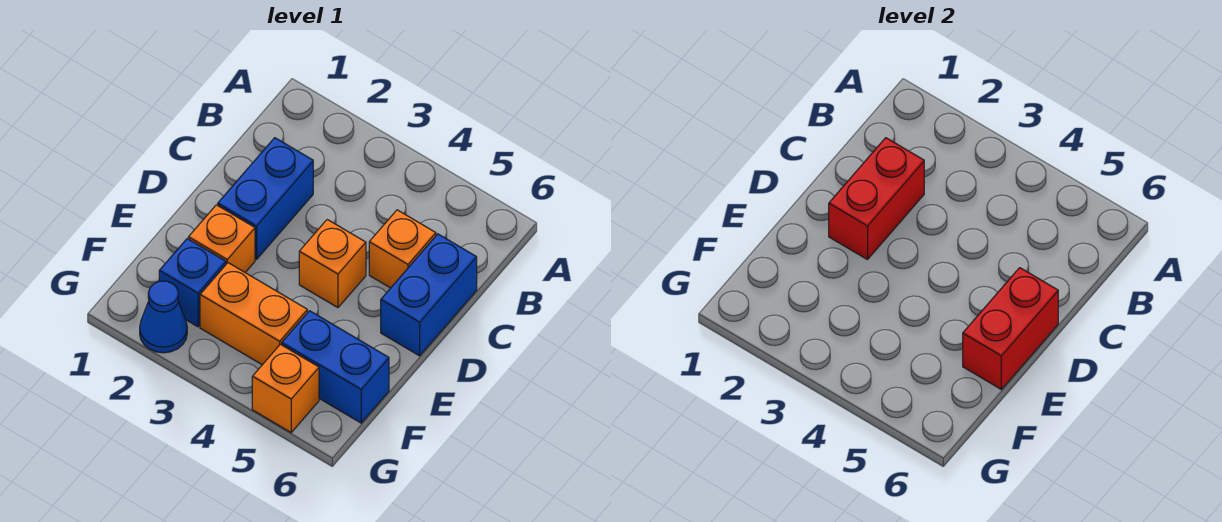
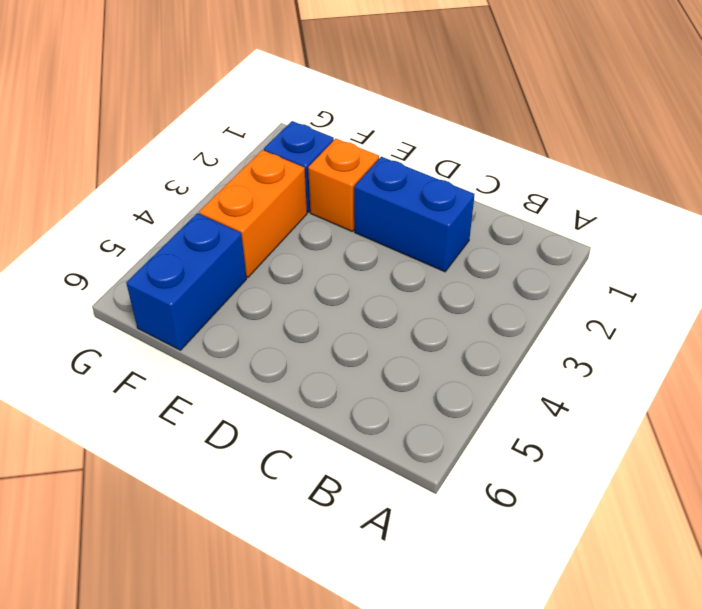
none -> orange brick C5 level 1
none -> blue brick C6:D6 level 1
none -> orange brick D4 level 1

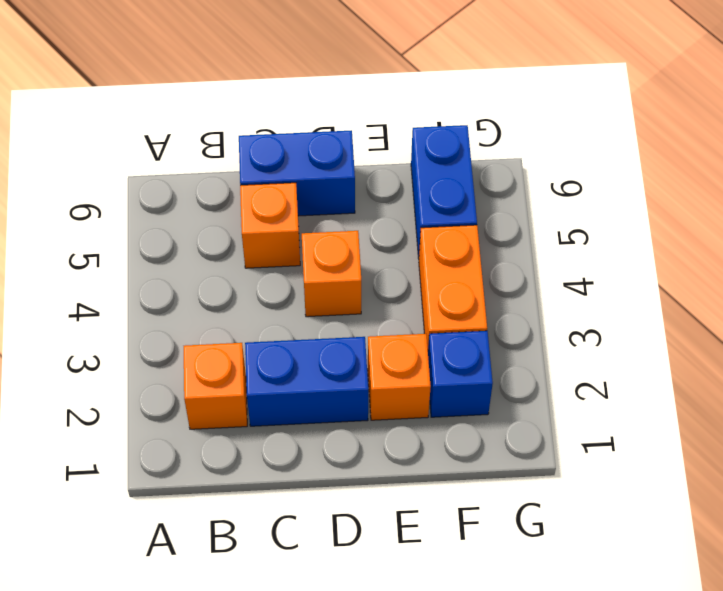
orange brick B2 level 1 -> orange brick G5 level 1
none -> blue cone G2 level 1
none -> red brick C2:D2 level 2
none -> red brick D6:E6 level 2

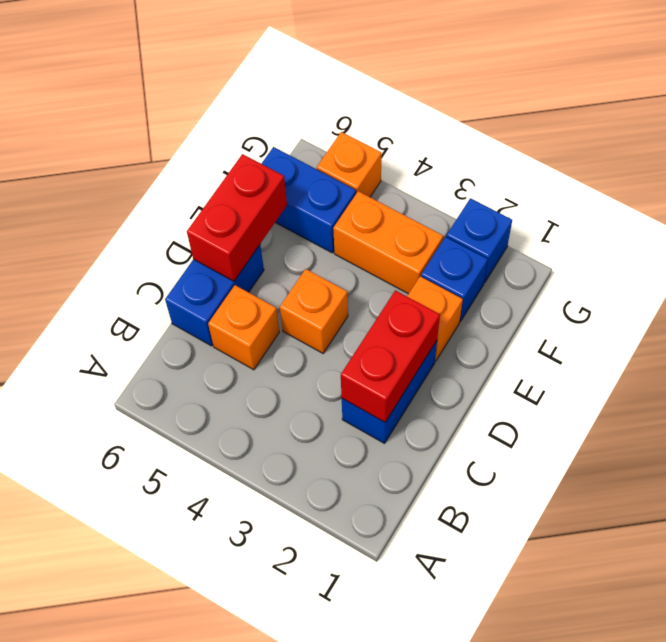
blue brick G2 level 1 -> blue cone G2 level 1

